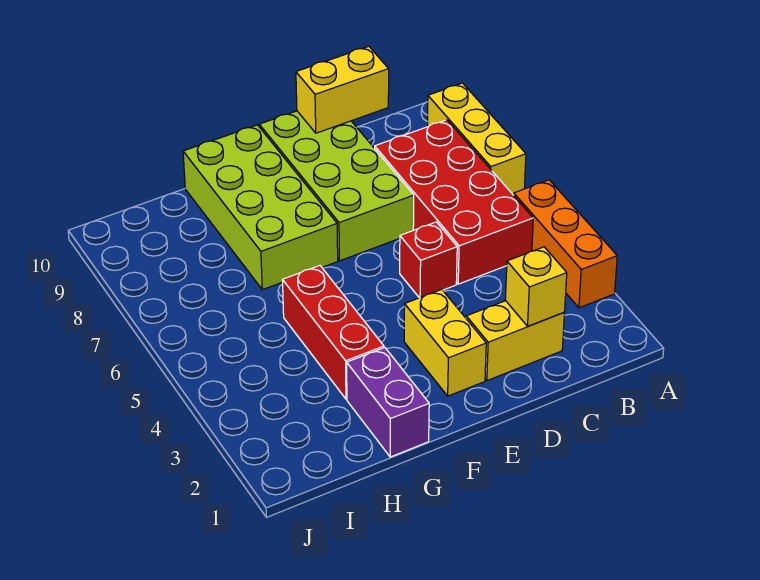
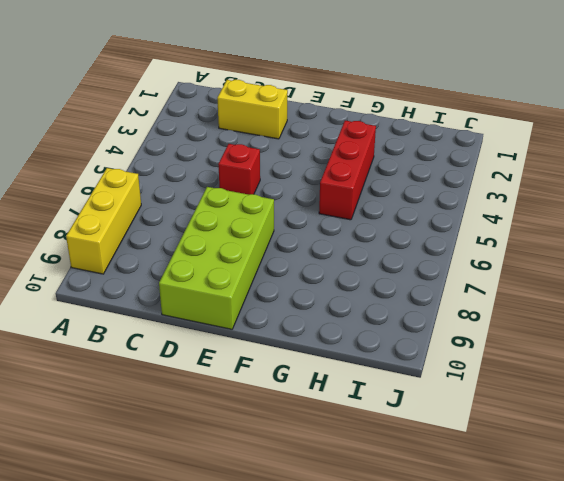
none -> orange brick A3:A5 level 1
none -> red brick B5:C8 level 1
none -> yellow brick E2:E3 level 1

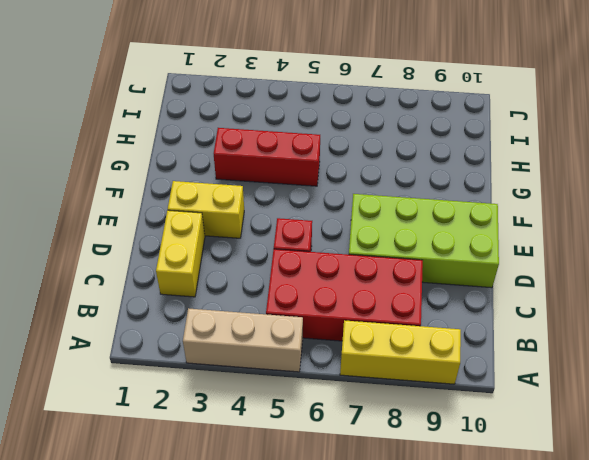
tan brick A3:A5 level 1 -> orange brick A3:A5 level 1
none -> lime brick F7:G10 level 1
none -> purple brick G1:G2 level 1
none -> yellow brick C2 level 2

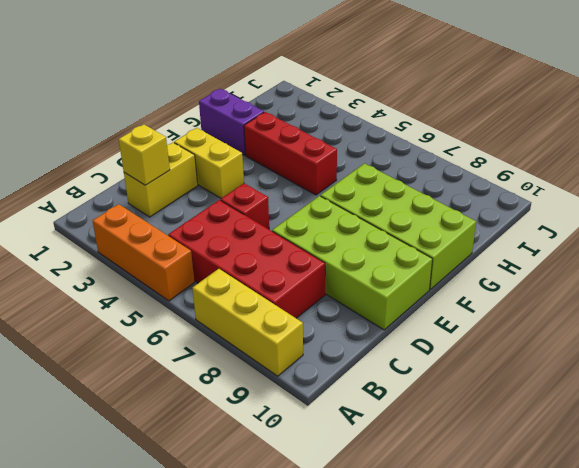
none -> yellow brick C10:D10 level 2

